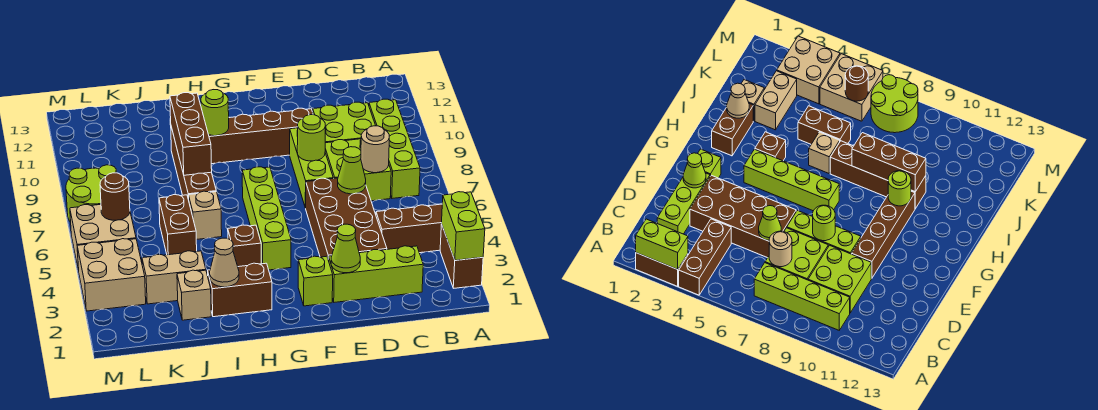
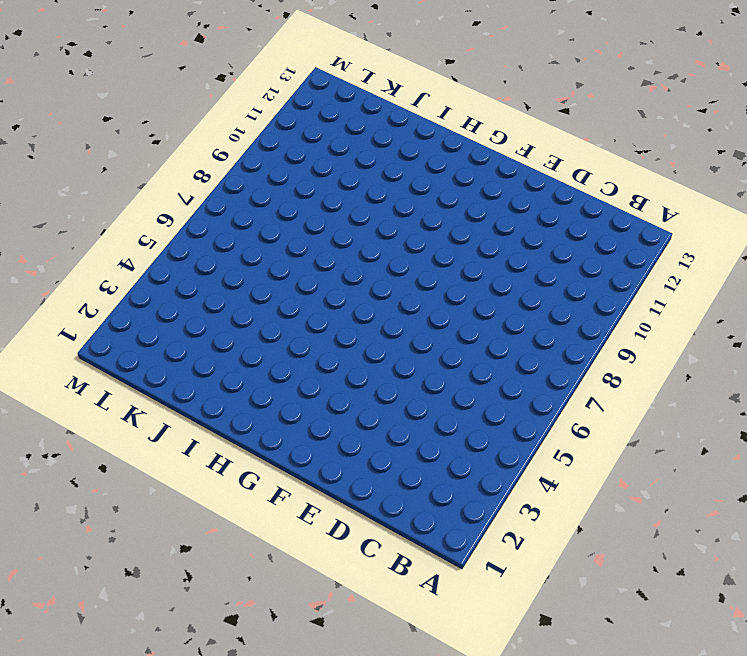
none -> brown brick A2:A3 level 1
none -> brown brick A4:C4 level 1
none -> lime brick B7:B10 level 1
none -> lime brick C2:E2 level 1

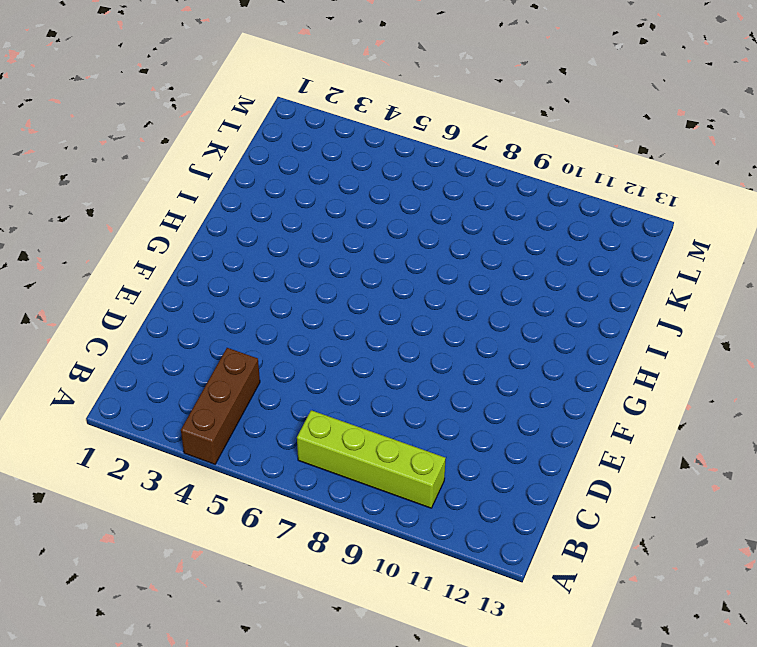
none -> brown brick A2:A3 level 1
none -> lime brick C2:E2 level 1
none -> lime brick C7:D8 level 1
none -> lime brick C9:D10 level 1

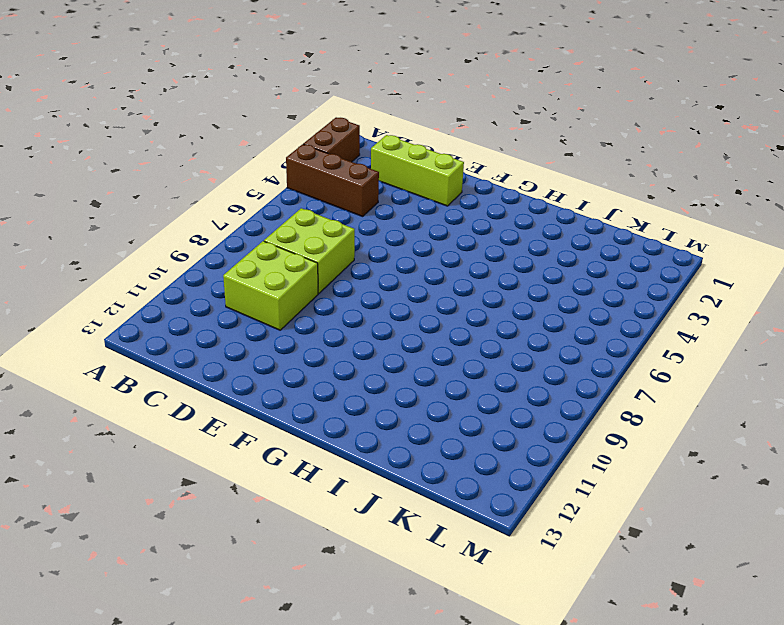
none -> lime brick B7:B10 level 1
none -> brown brick D3:E6 level 1
none -> lime brick E7:E9 level 1
none -> brown brick E10:H10 level 1

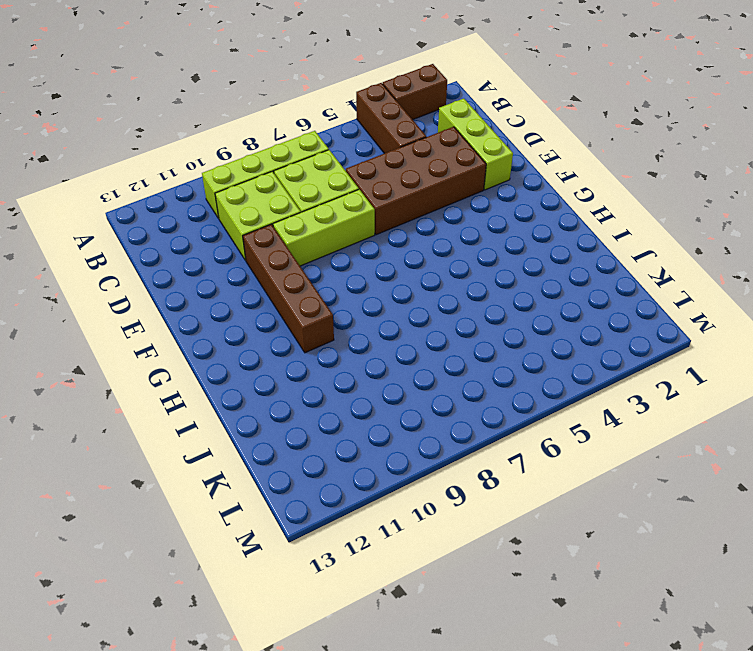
none -> lime brick F2 level 1
none -> lime brick G4:G7 level 1
none -> brown brick H2:I2 level 1
none -> brown brick H4 level 1

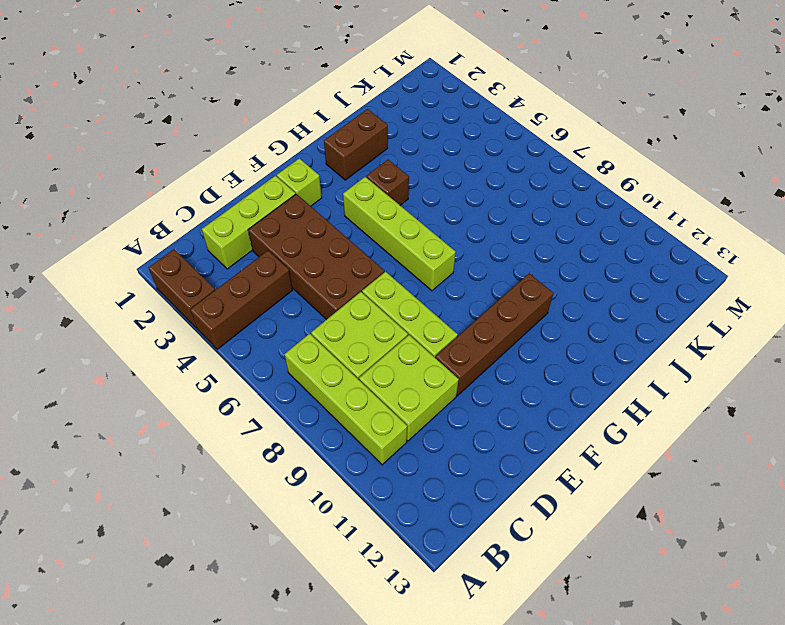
none -> tan brick I6 level 1
none -> brown brick I7:I10 level 1
none -> tan brick J2 level 1
none -> tan brick J3:K3 level 1

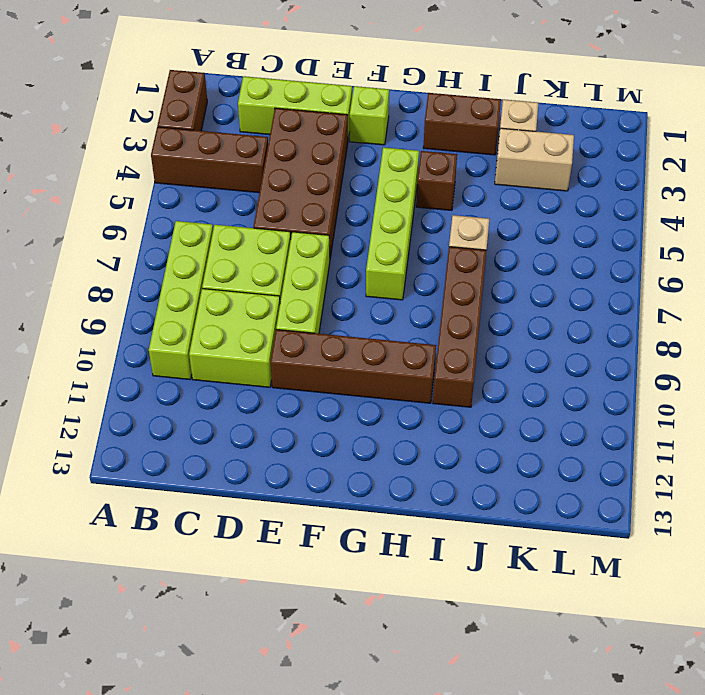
none -> brown brick J5:J6 level 1
none -> tan brick L3:M4 level 1
none -> tan brick L5:M6 level 1
none -> lime round brick L7:M8 level 1

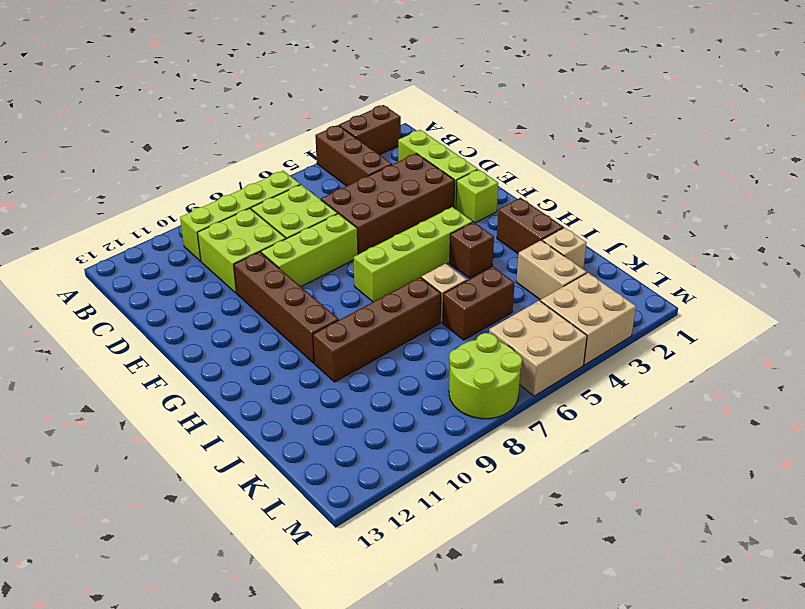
none -> lime brick A2:A3 level 2
none -> tan round brick C7 level 2
none -> lime cone D6 level 2
none -> lime cone E2 level 2

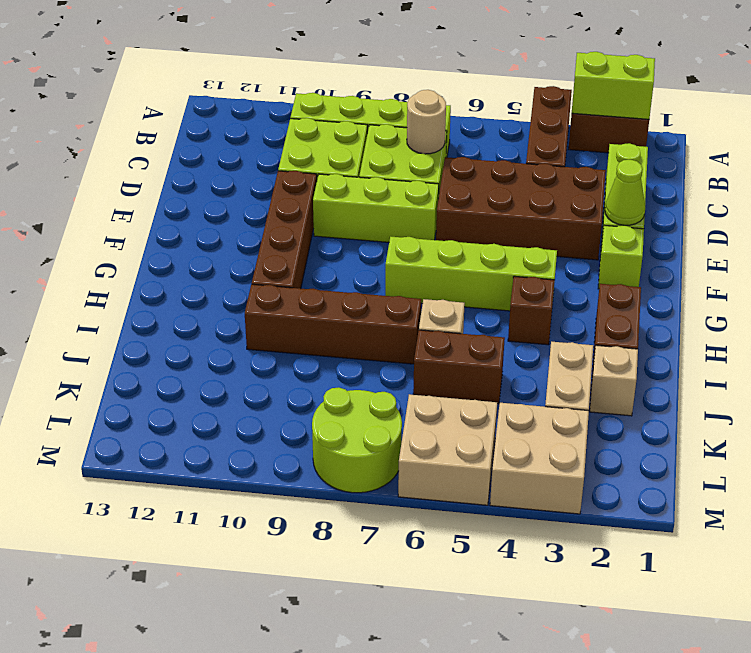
none -> lime cone D6 level 2
none -> lime round brick E8 level 2
none -> lime round brick H10 level 2
none -> tan cone I2 level 2

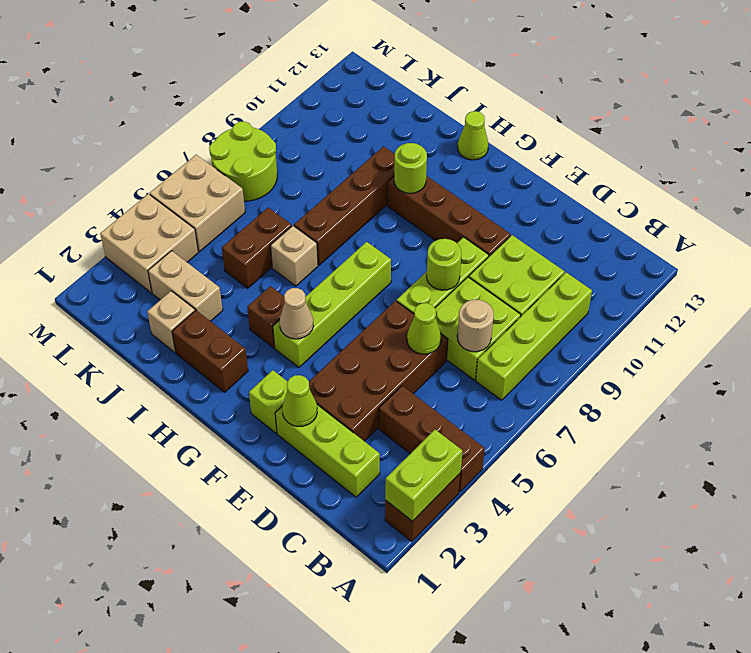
tan cone G4 level 2 -> tan cone I2 level 2
lime cone H13 level 1 -> none
none -> brown brick I8:I10 level 2
none -> brown round brick L6 level 2

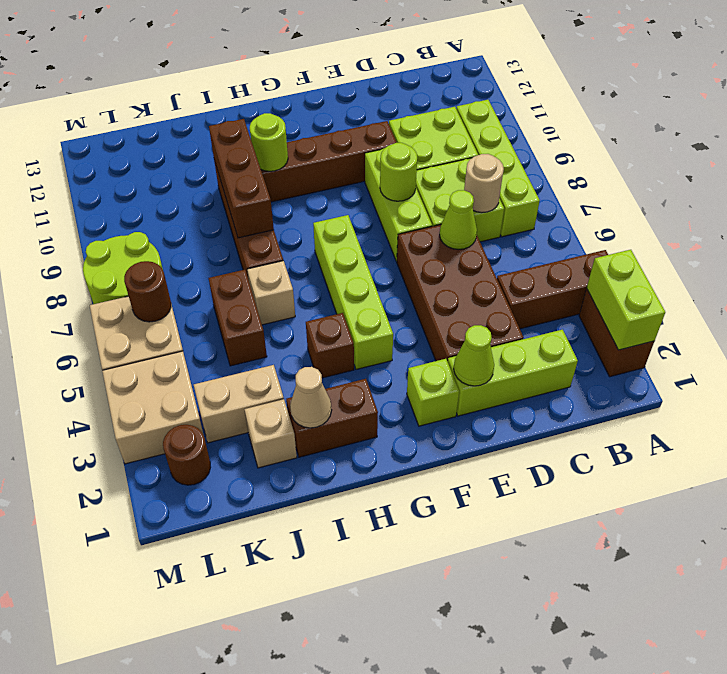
brown round brick L2 level 1 -> none

